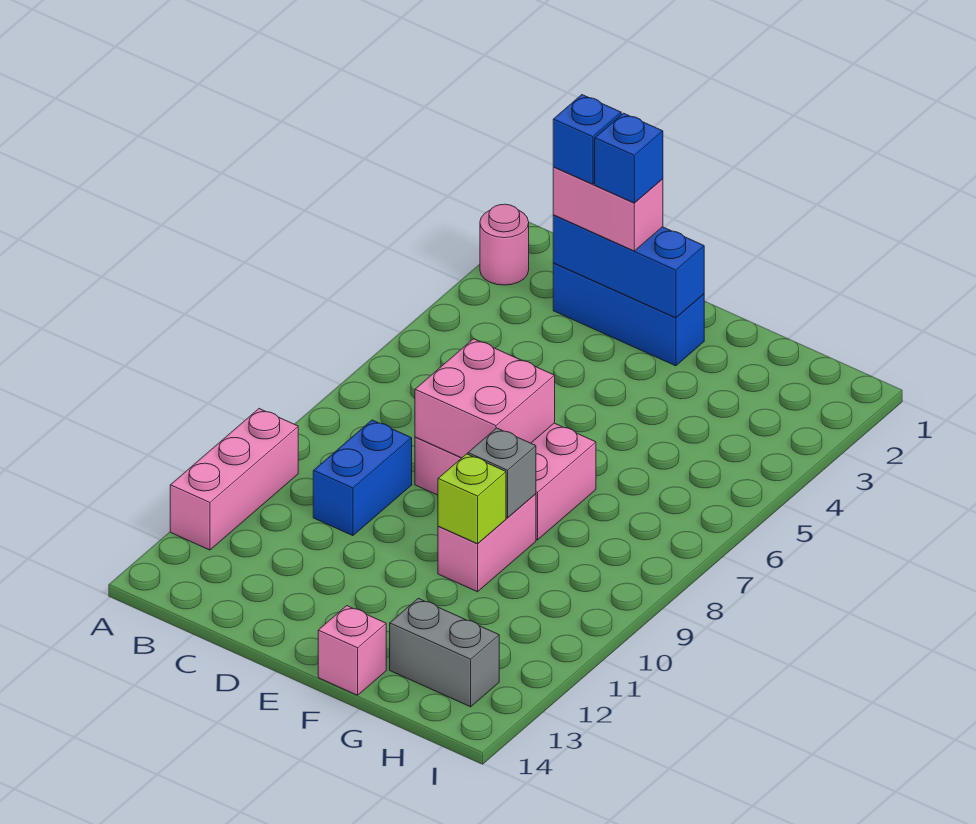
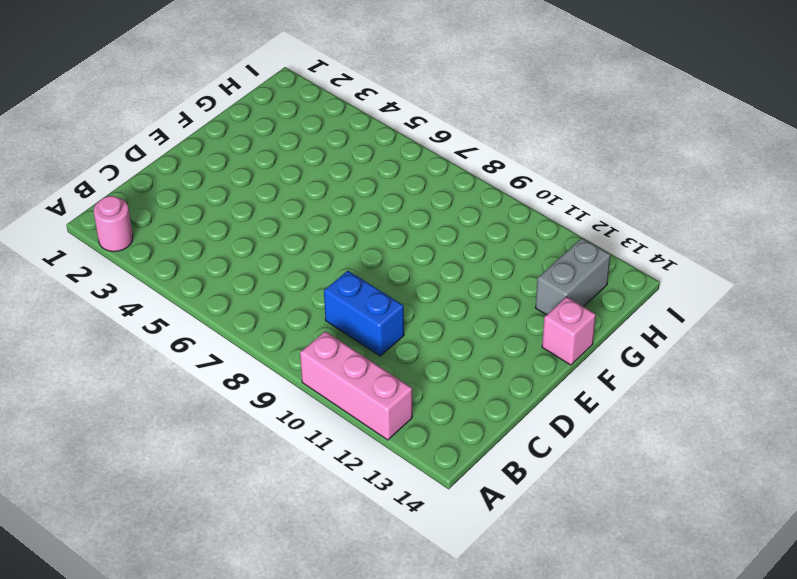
none -> blue brick C2:E2 level 1
none -> pink brick D7:F8 level 1
none -> pink brick F9:F10 level 1

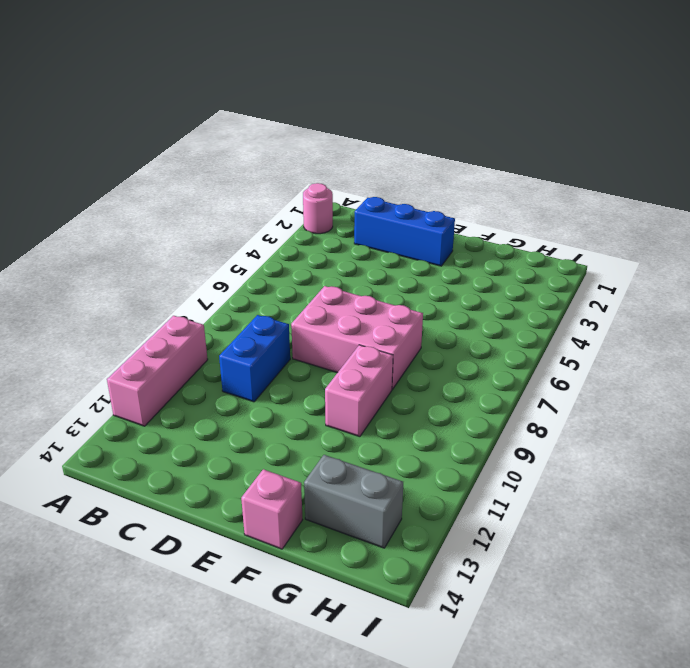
none -> blue brick C2:E2 level 2
none -> pink brick D7:E8 level 2
none -> grey brick F9 level 2

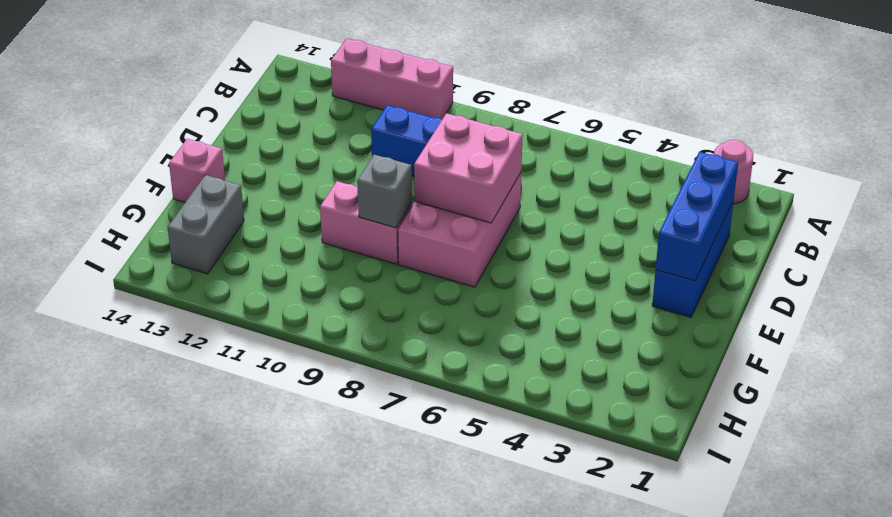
none -> lime brick F10 level 2
none -> pink brick C2:D2 level 3
none -> blue brick C2 level 4

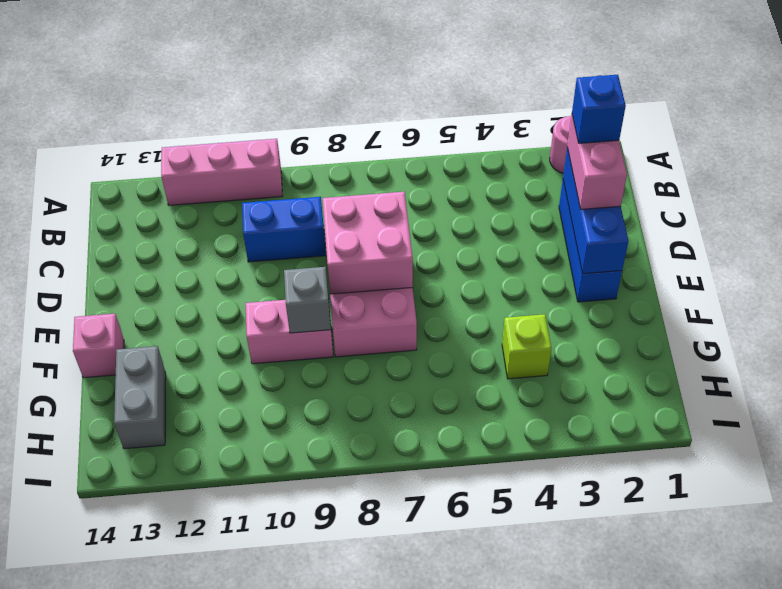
lime brick G4 level 1 -> lime brick F10 level 2
none -> blue brick D2 level 4

